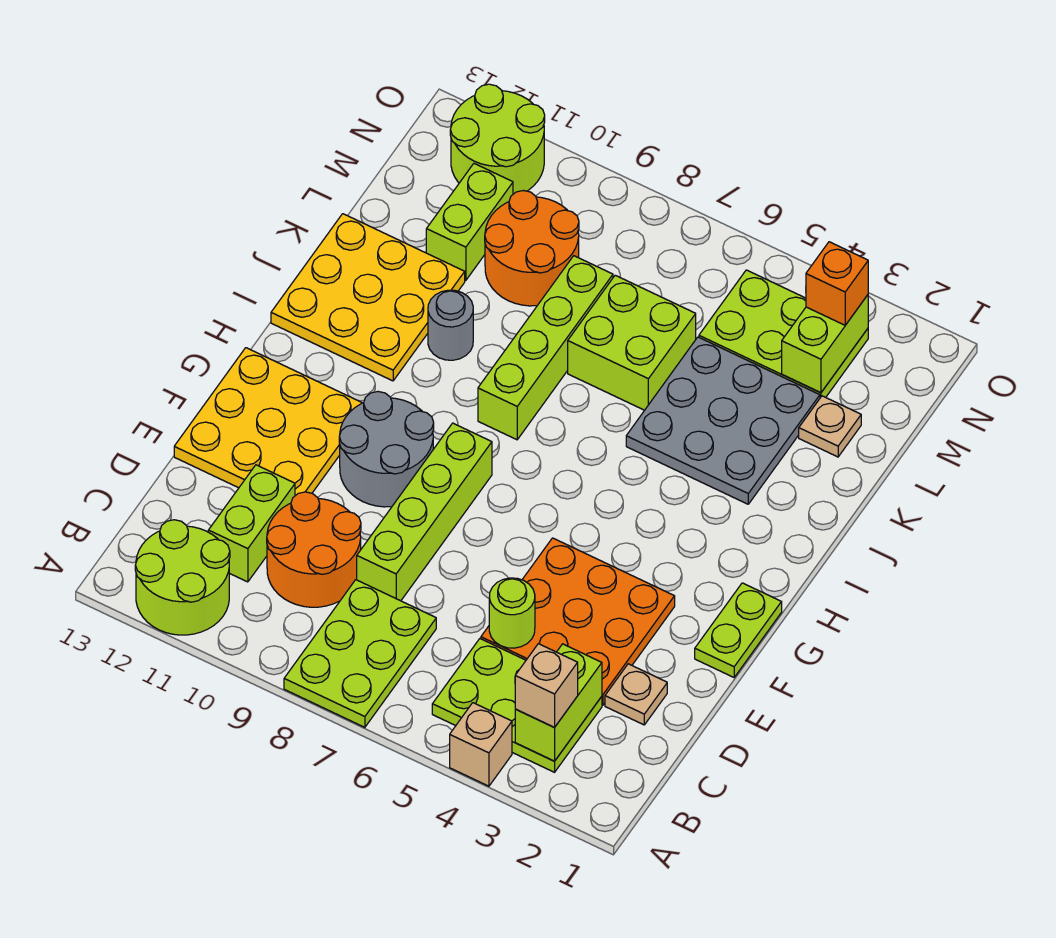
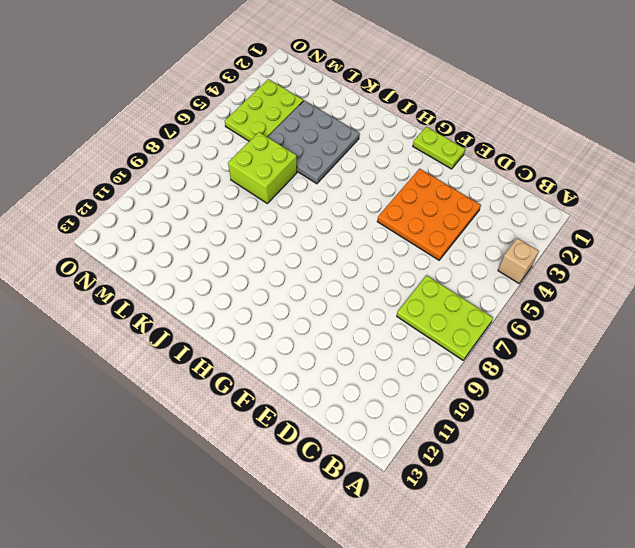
none -> lime round brick A11:B12 level 1
none -> lime plate B3:C5 level 1
none -> orange round brick C9:D10 level 1

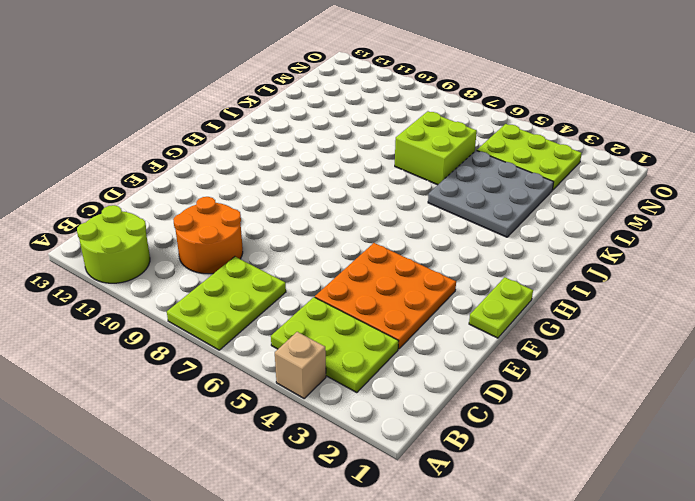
none -> lime brick C11:D11 level 1
none -> tan plate D2 level 1
none -> lime brick D8:G8 level 1

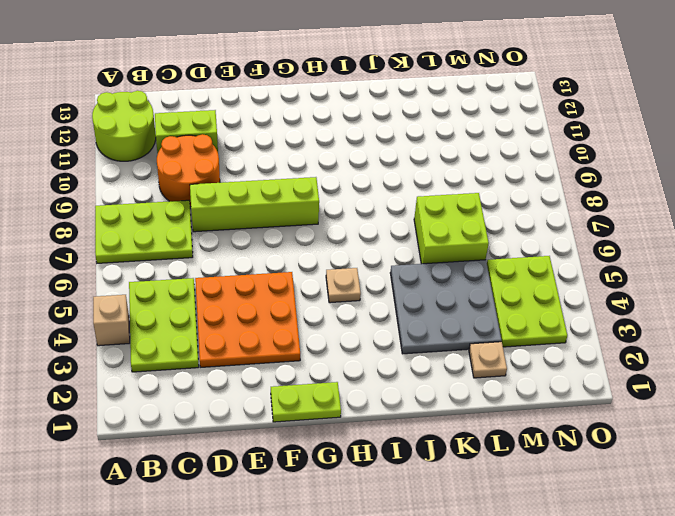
tan plate H5 level 1 -> tan plate D2 level 1
none -> yellow plate E11:G13 level 1
none -> grey round brick F9:G10 level 1
none -> lime brick I8:L8 level 1

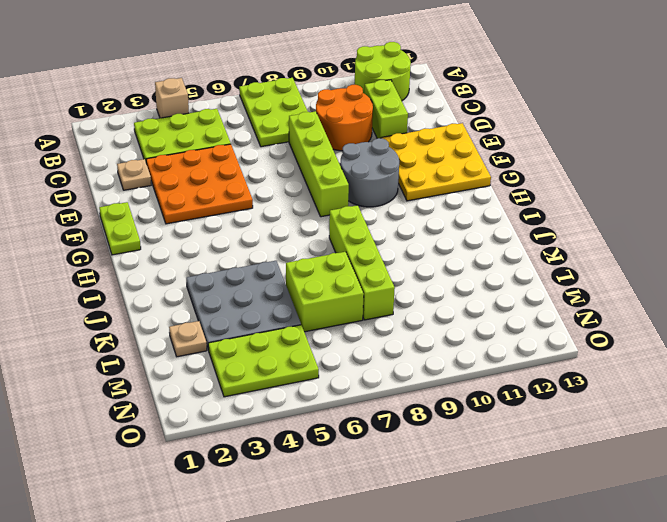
none -> yellow plate I11:K13 level 1
none -> grey round brick J10 level 1
none -> orange round brick L9:M10 level 1

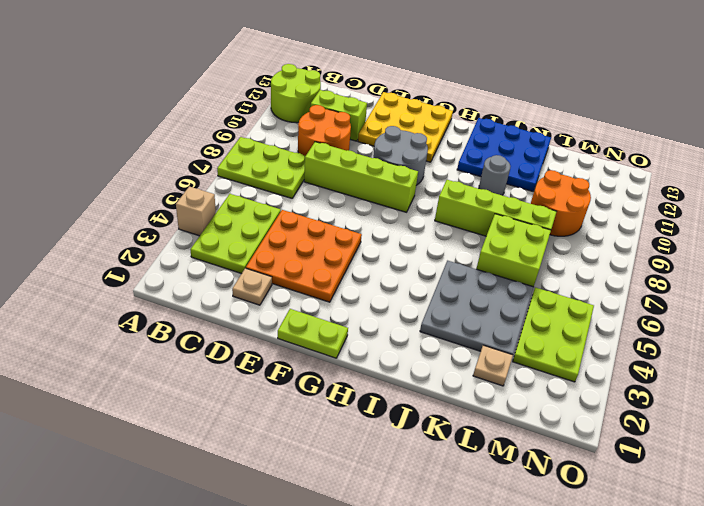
blue plate I11:K13 level 1 -> yellow plate I11:K13 level 1
none -> lime brick L11:M11 level 1
none -> lime round brick N11:O12 level 1
none -> lime brick B3:C3 level 2

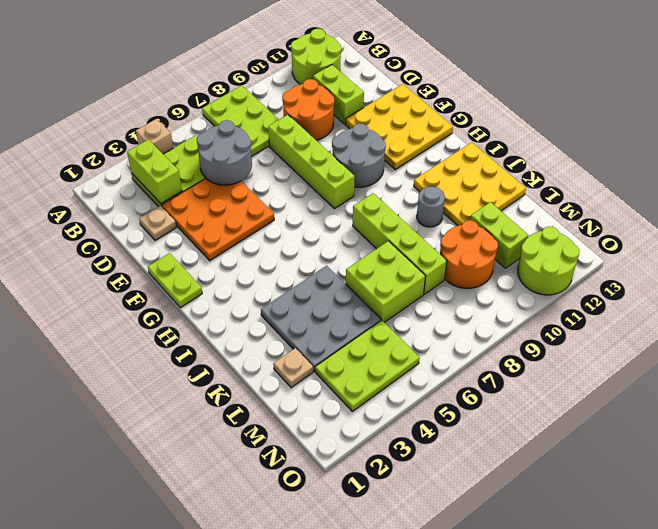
grey round brick C5:D6 level 2 -> lime round brick D5 level 2
none -> lime brick M3:N3 level 2
none -> tan brick B3 level 3
none -> orange brick N3 level 3

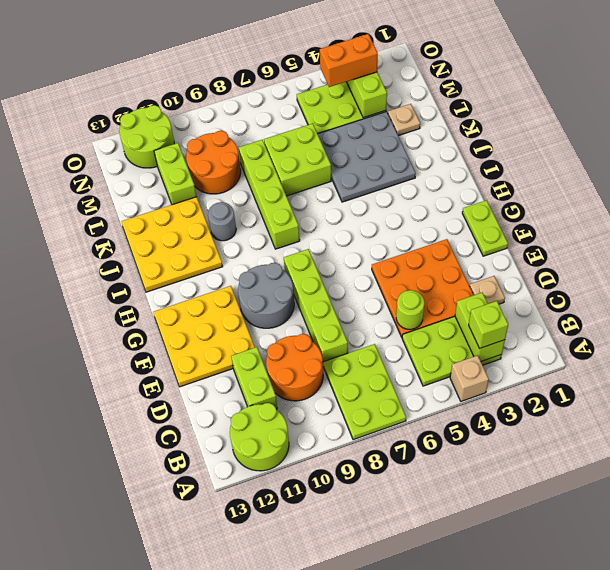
lime brick B3 level 3 -> tan brick B3 level 3
orange brick N3:N4 level 3 -> orange brick N3 level 3

